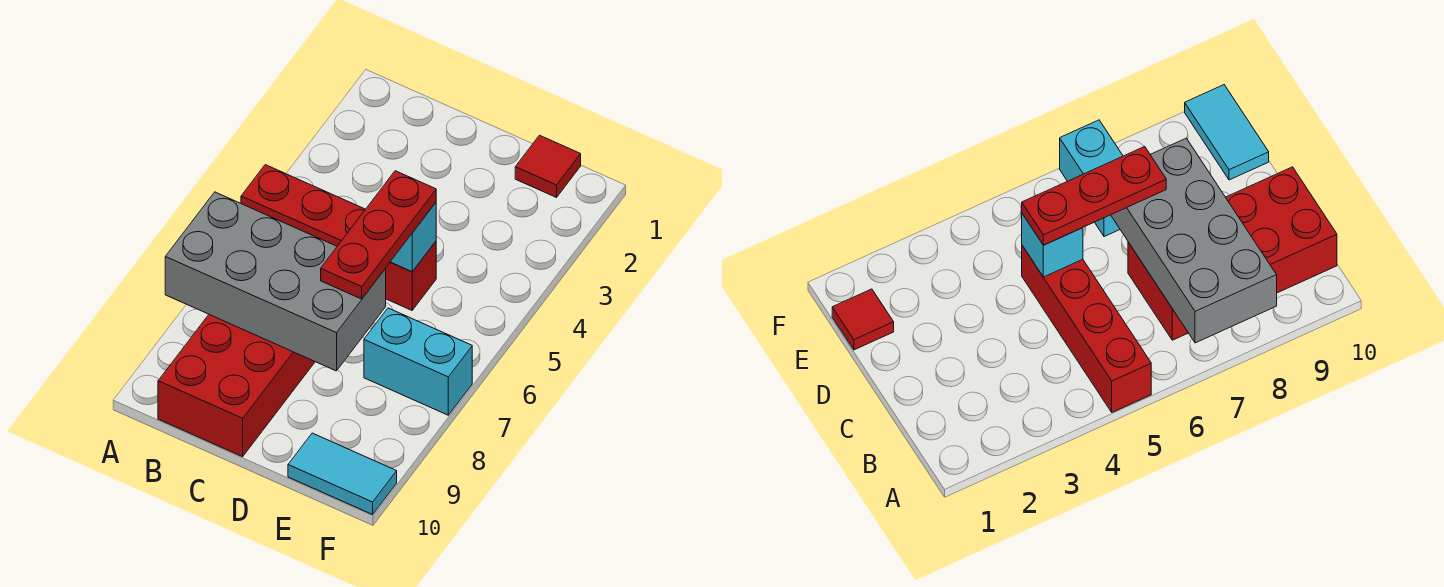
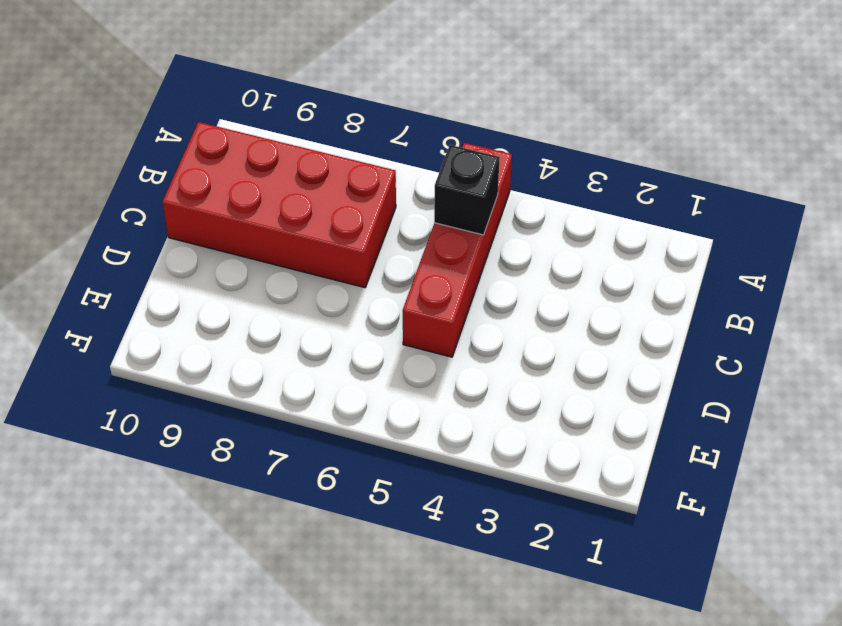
black brick B5 level 2 -> none
none -> red tile E1 level 1
none -> cyan brick E7:F7 level 1

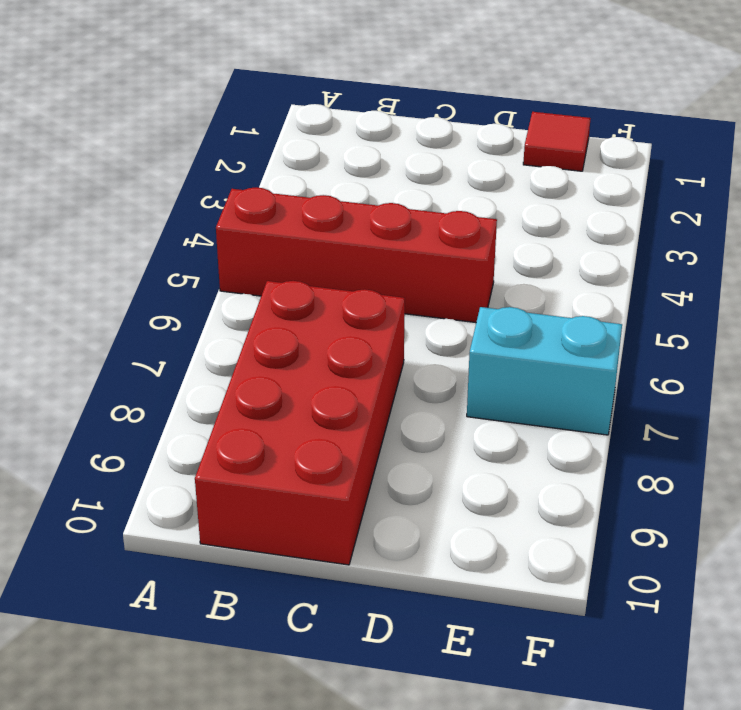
none -> cyan tile E10:F10 level 1
none -> grey brick A7:D8 level 2

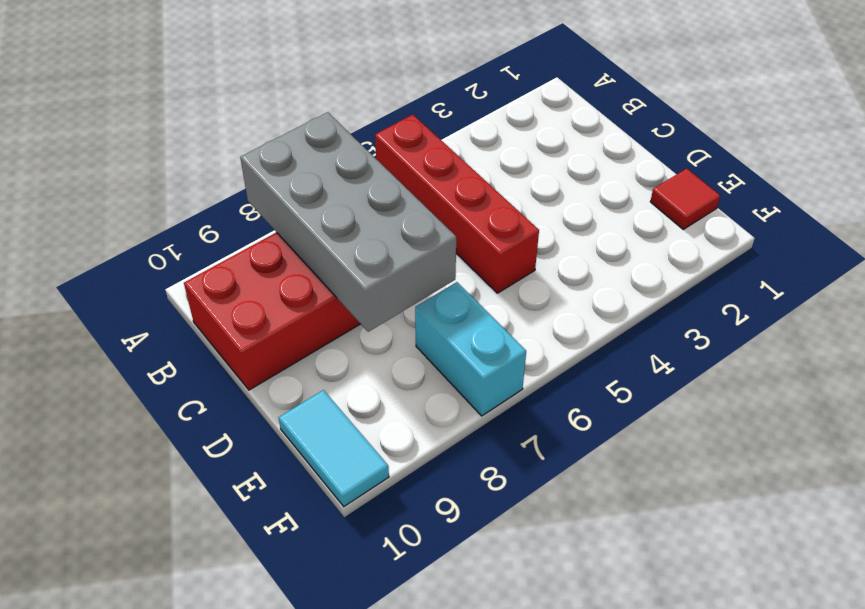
none -> cyan brick D5 level 2
none -> red plate D5:D7 level 3

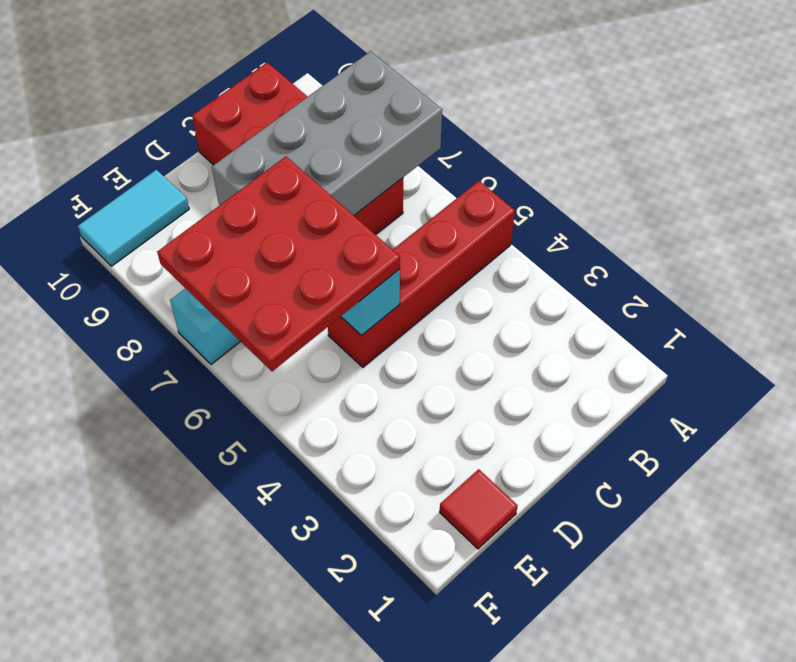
red plate D5:F7 level 3 -> red plate D5:D7 level 3

